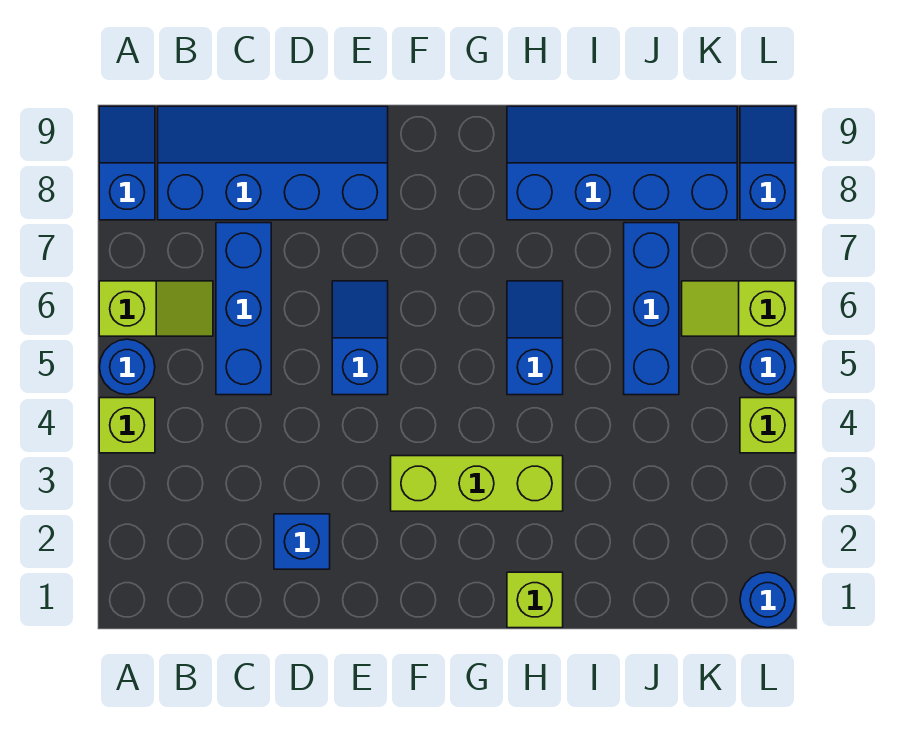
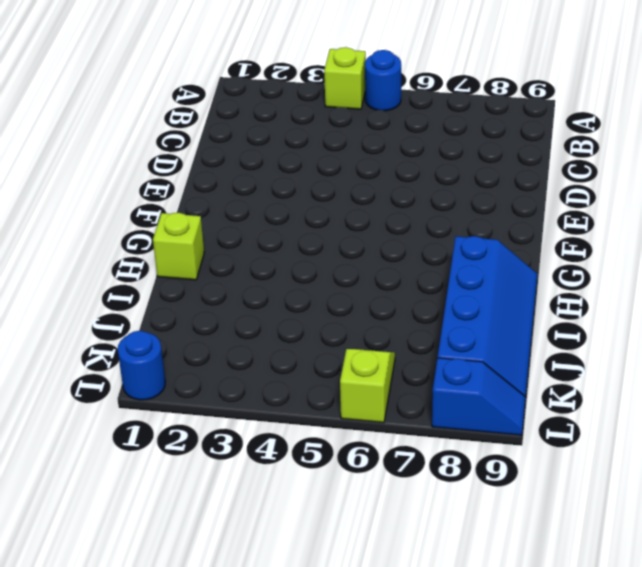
none -> lime slope A6:B6 level 1 top A
none -> blue slope A8:A9 level 1 top 8
none -> blue slope B8:E9 level 1 top 8

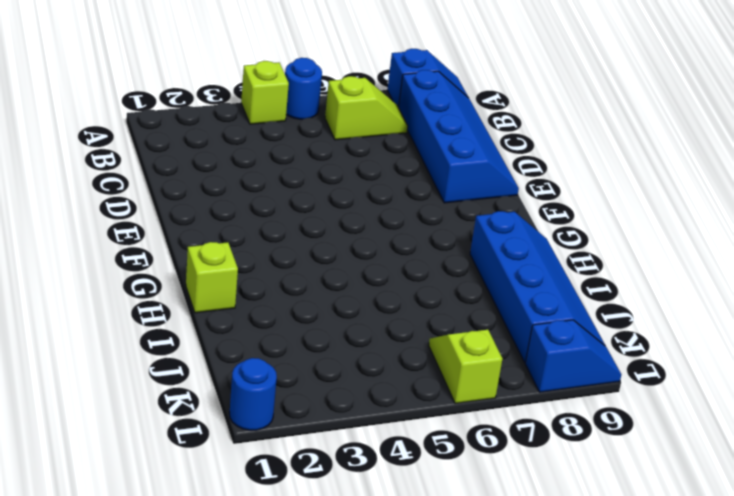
lime slope B6:B7 level 1 top 6 -> lime slope A6:B6 level 1 top A
none -> blue brick C5:C7 level 1
none -> blue brick D2 level 1
none -> blue slope E5:E6 level 1 top 5

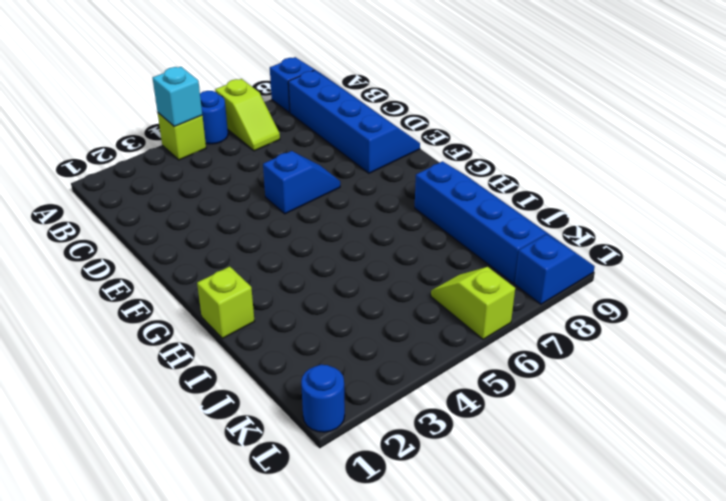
cyan brick A4 level 2 -> none
none -> blue brick C5:C7 level 1
none -> blue brick D2 level 1
none -> lime brick F3:H3 level 1

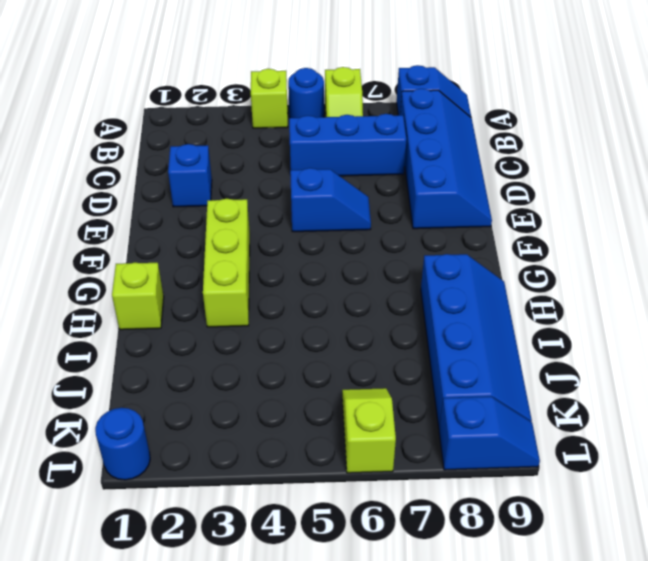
none -> blue slope H5:H6 level 1 top 5
none -> blue brick J5:J7 level 1
none -> lime brick L4 level 1

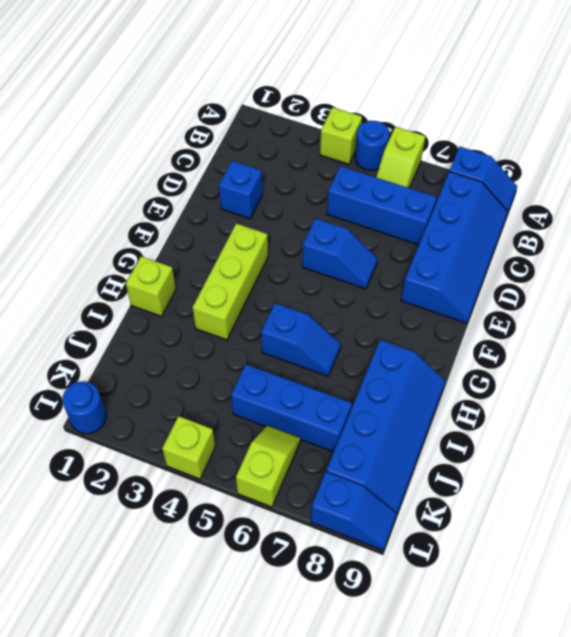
none -> blue round brick L5 level 1

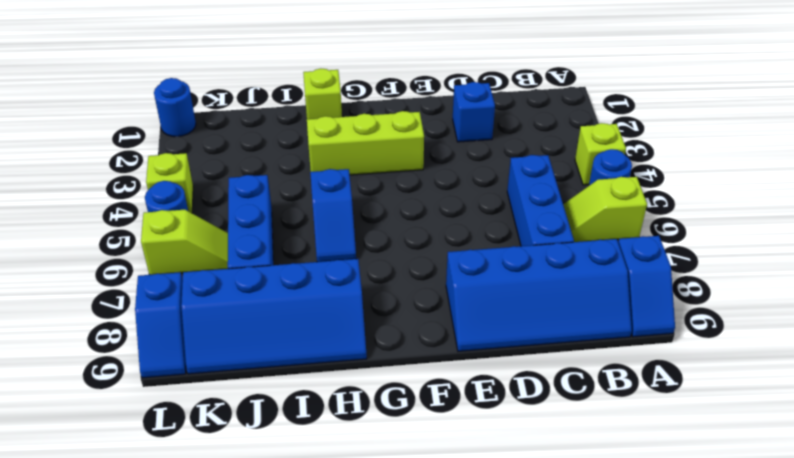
none -> blue slope E5:E6 level 1 top 5

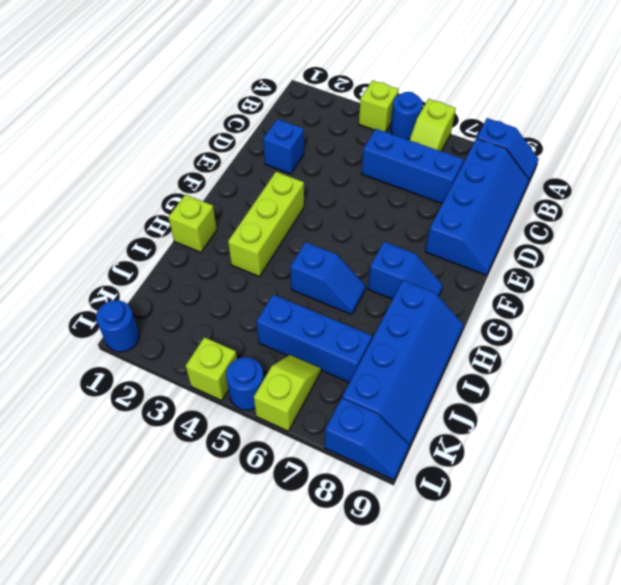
blue slope G7:G8 level 1 top 7 -> blue slope E5:E6 level 1 top 5

